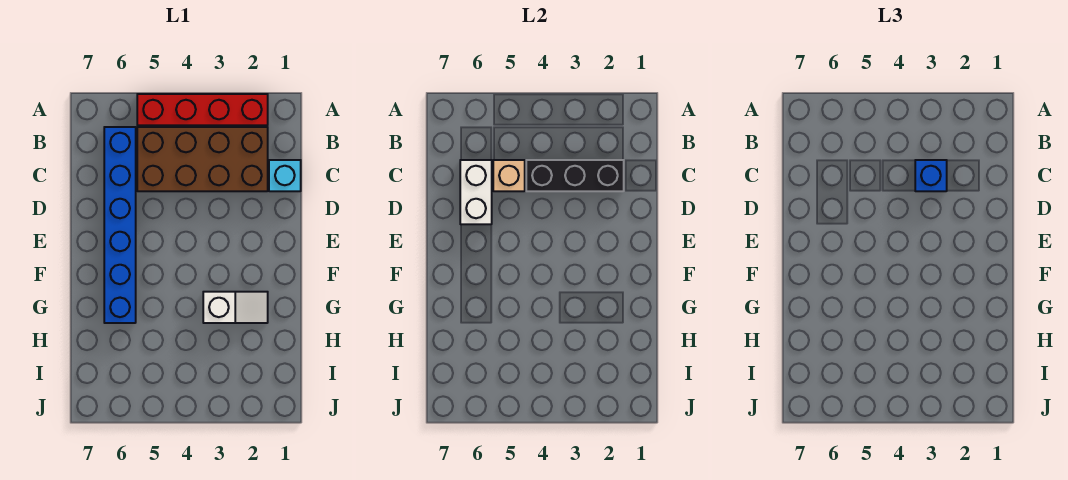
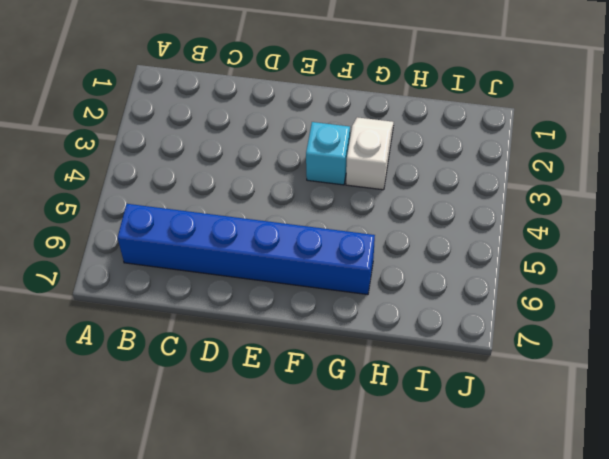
cyan brick F3 level 1 -> cyan brick C1 level 1
none -> red brick A2:A5 level 1
none -> brown brick B2:C5 level 1

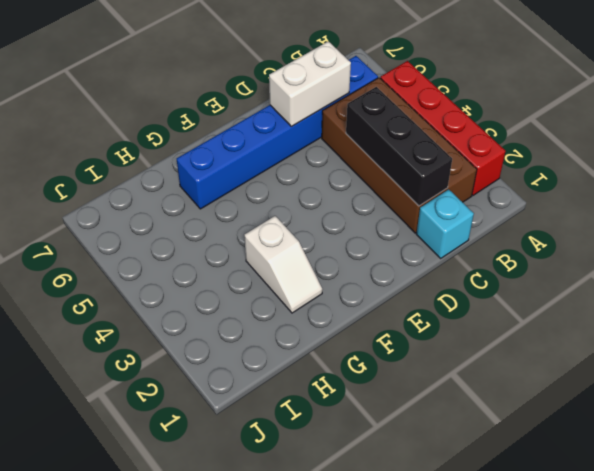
none -> tan brick C5 level 2
none -> blue brick C3 level 3

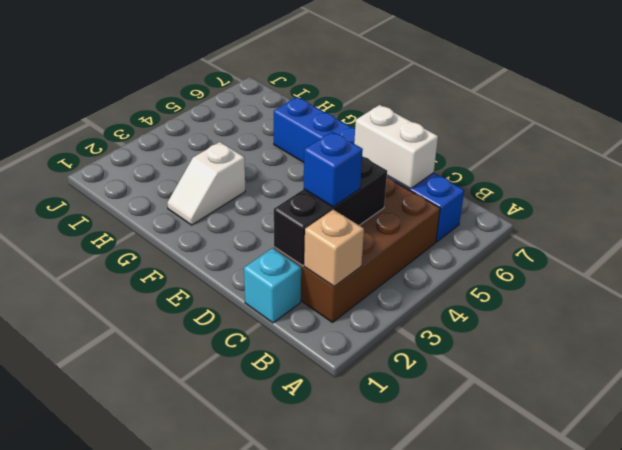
tan brick B2 level 2 -> tan brick C5 level 2
none -> red brick A2:A5 level 1

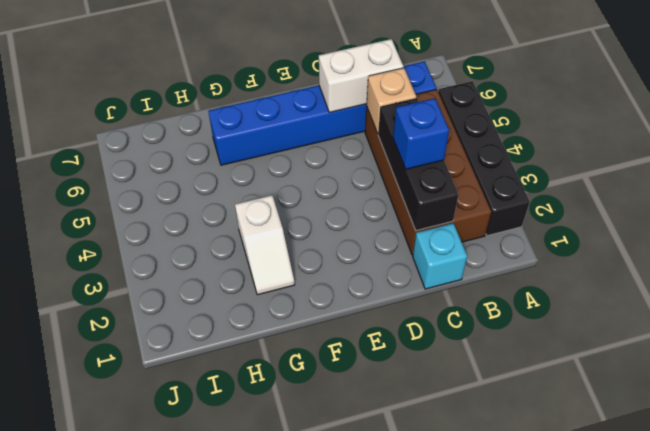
black brick A2:A5 level 1 -> red brick A2:A5 level 1

